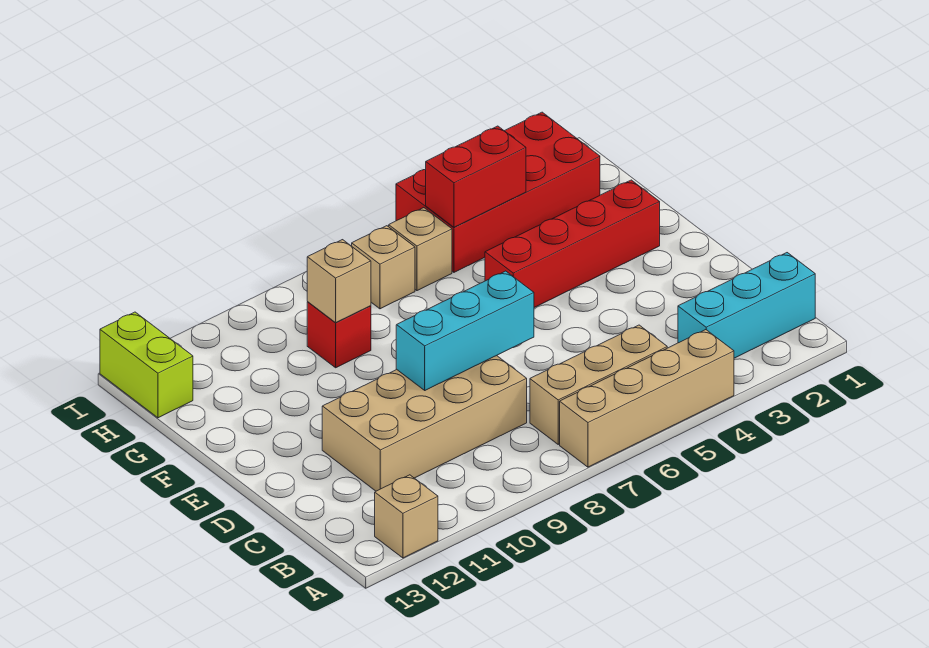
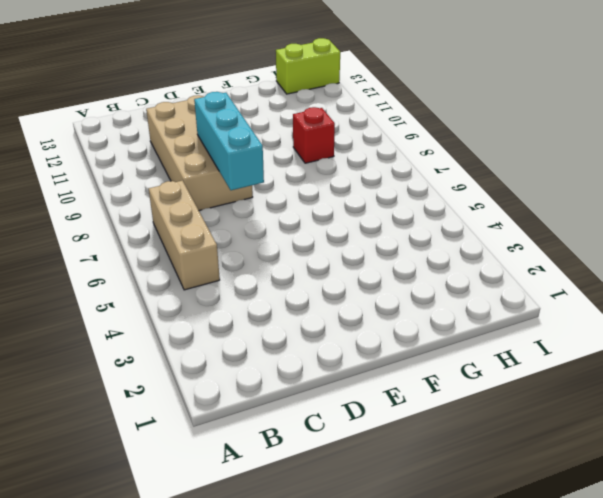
none -> tan brick A4:A7 level 1
none -> tan brick A12 level 1
none -> cyan brick B1:B3 level 1

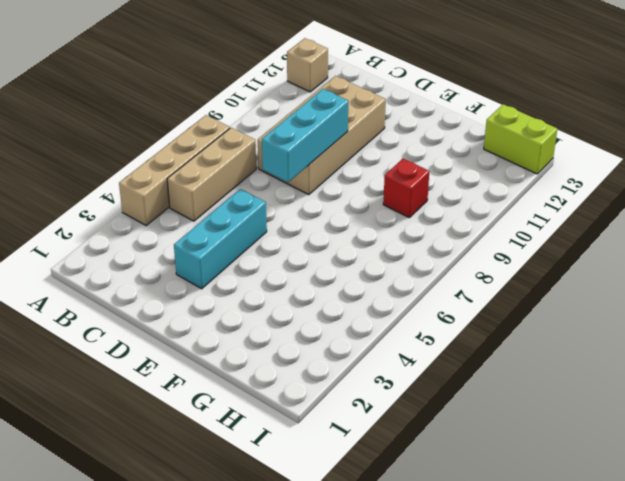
cyan brick D3:D5 level 1 -> cyan brick B1:B3 level 1
none -> red brick F2:F5 level 1
none -> red brick H2:I5 level 1
none -> tan brick H6 level 1

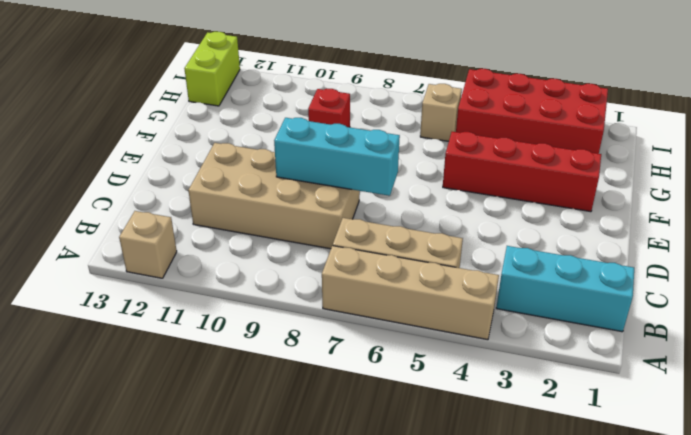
none -> tan brick H7 level 1
none -> tan brick G9 level 2
none -> red brick H4:H5 level 2

